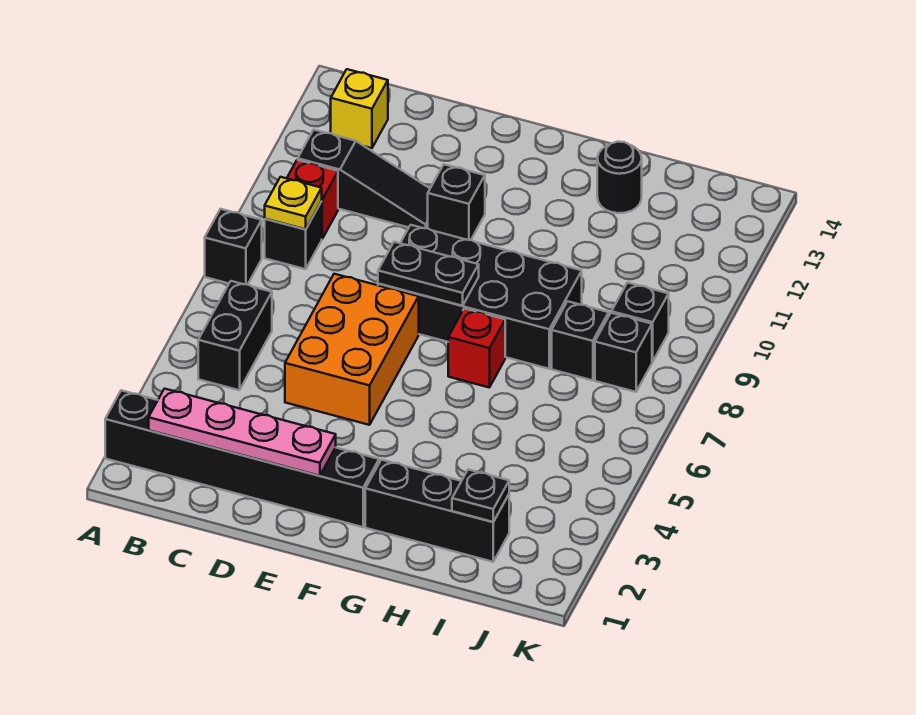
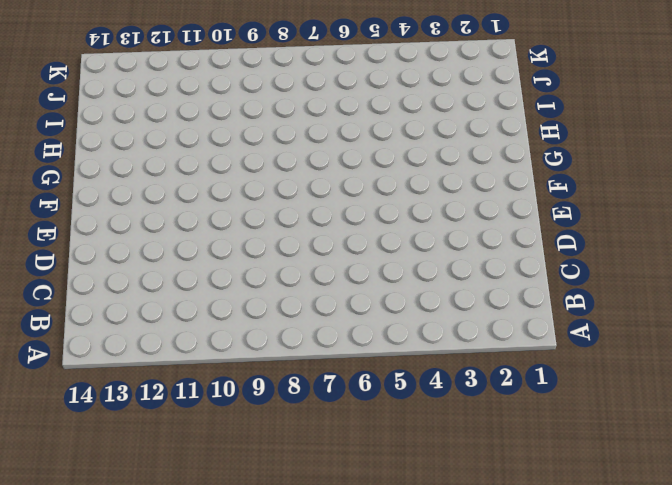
none -> black brick A2:F2 level 1
none -> black brick A8 level 1
none -> black brick B5:B6 level 1

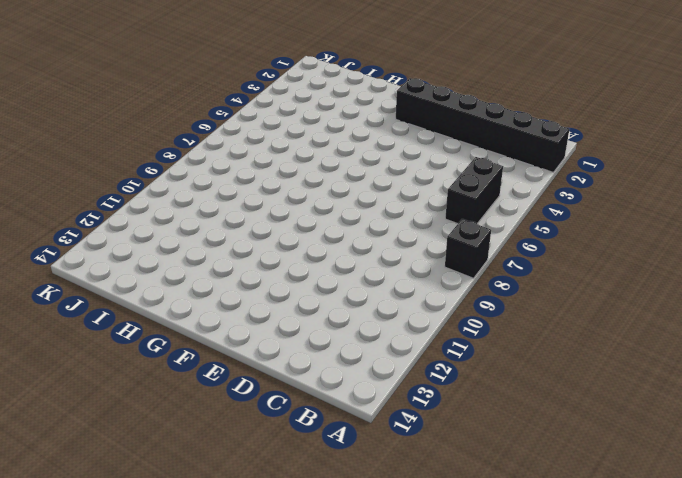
none -> black brick B9 level 1
none -> red brick B10 level 1
none -> black slope B11:D11 level 1 top B

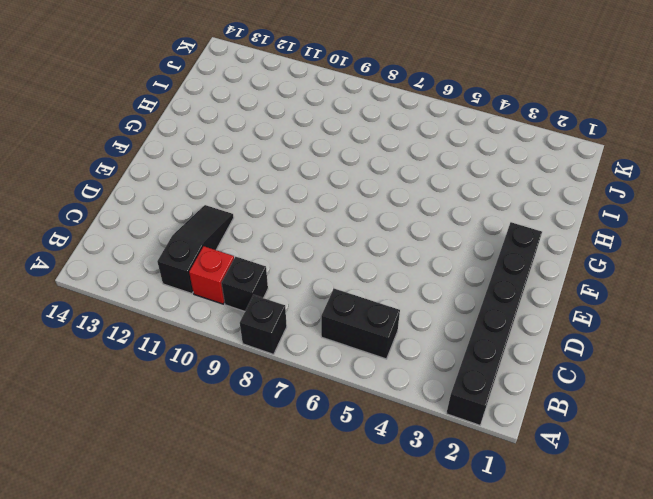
none -> yellow brick B13 level 1
none -> orange brick D5:E7 level 1
none -> black brick E8:H9 level 1

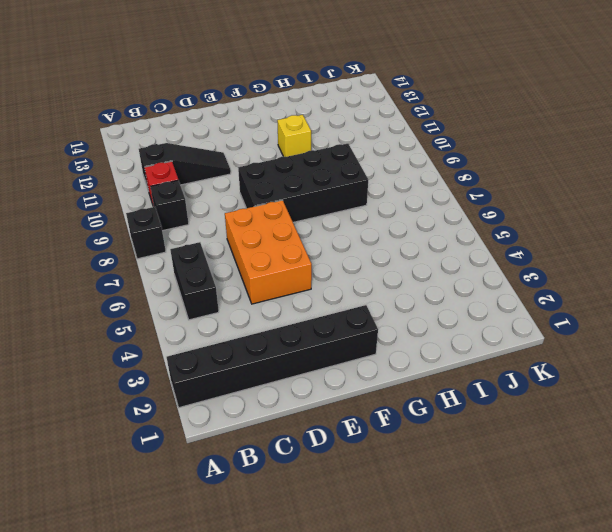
yellow brick G11 level 1 -> yellow brick B13 level 1
none -> black brick E11 level 1
none -> black brick G2:I2 level 1
none -> red brick G7 level 1

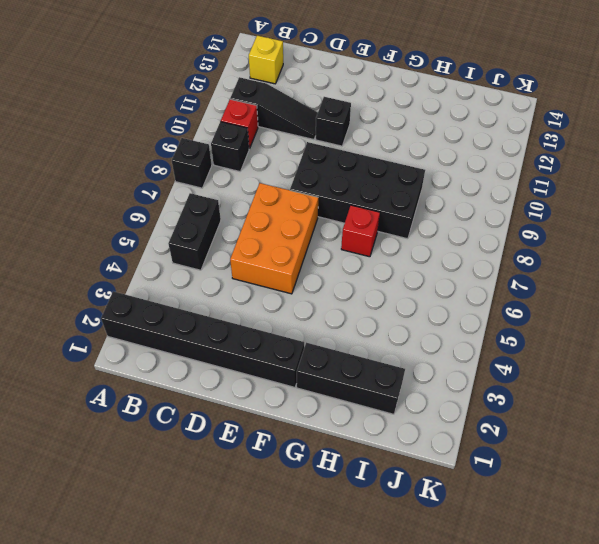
none -> black round brick H13 level 1
none -> black brick I8 level 1
none -> black brick J8 level 1

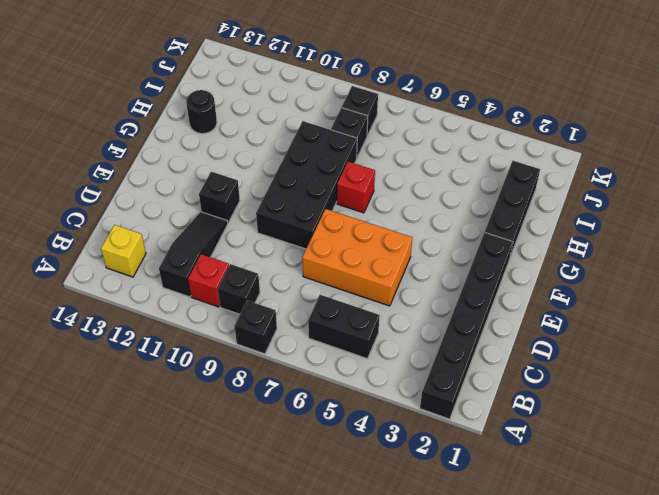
none -> black brick J9 level 1
none -> pink plate B2:E2 level 2
none -> yellow plate B9 level 2

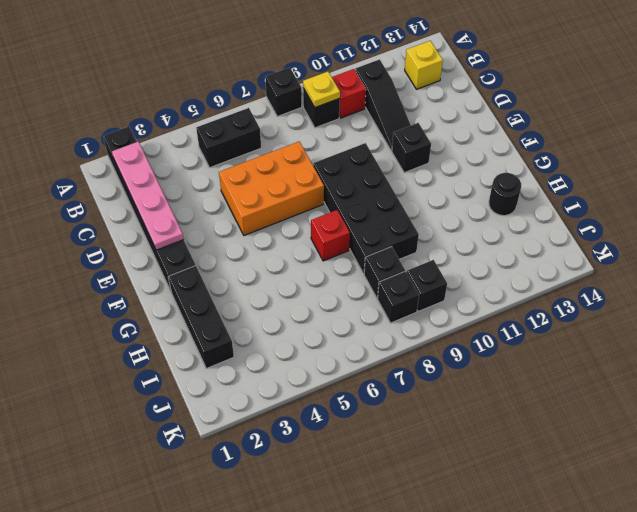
none -> black plate E8:F8 level 2
none -> black plate I2 level 2

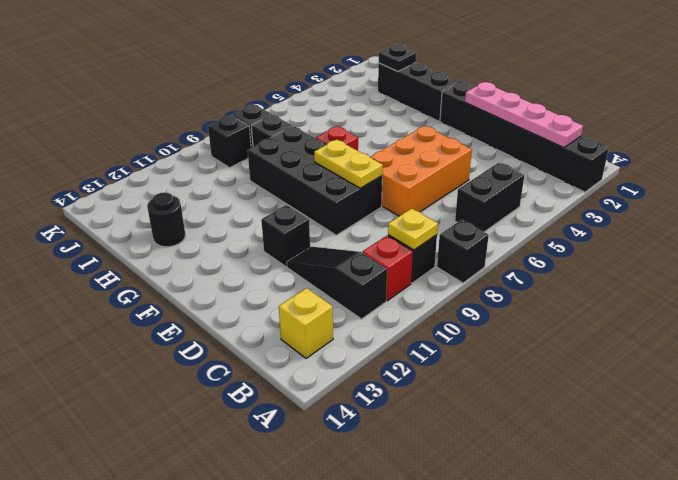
yellow plate E8:F8 level 2 -> black plate E8:F8 level 2

